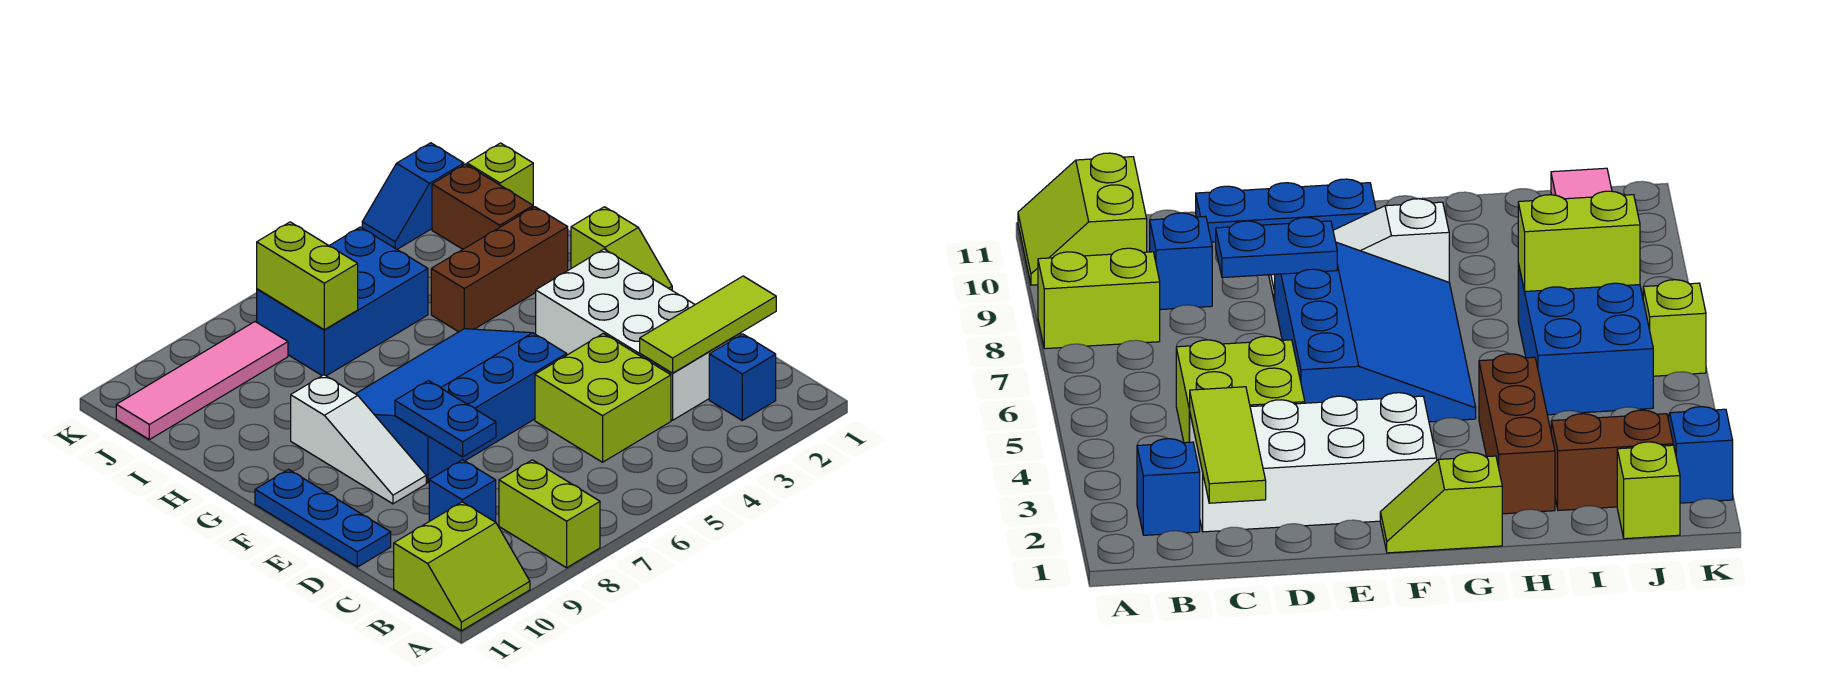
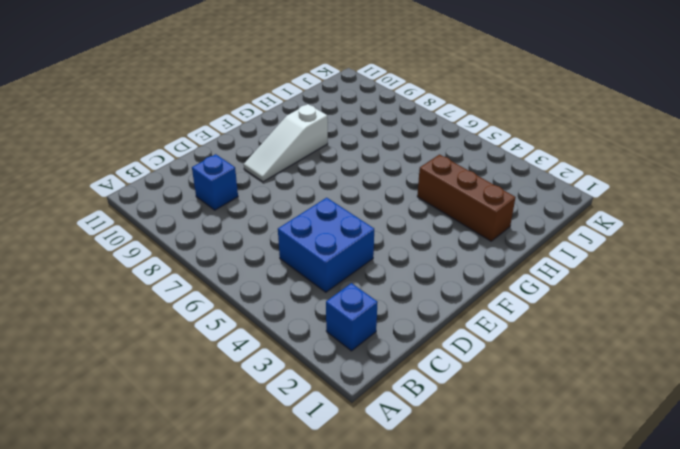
blue brick C4:D5 level 1 -> lime brick C4:D5 level 1
none -> lime brick A8:B8 level 1
none -> lime slope A10:B11 level 1 top B
none -> white brick C2:F3 level 1

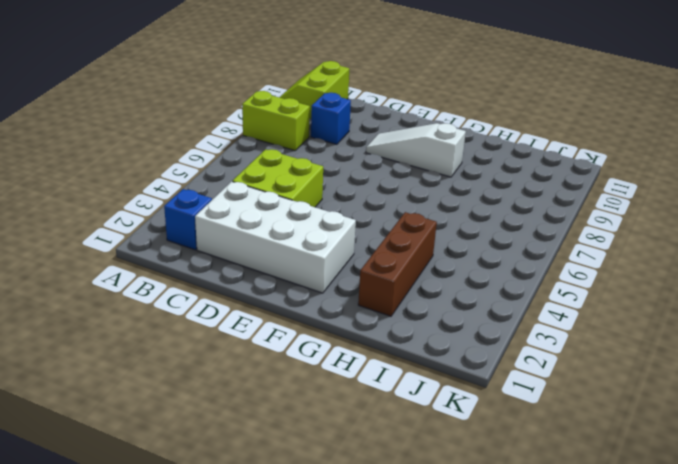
none -> blue plate D11:F11 level 1
none -> blue slope E5:G8 level 1 top E
none -> lime slope F1:G1 level 1 top G

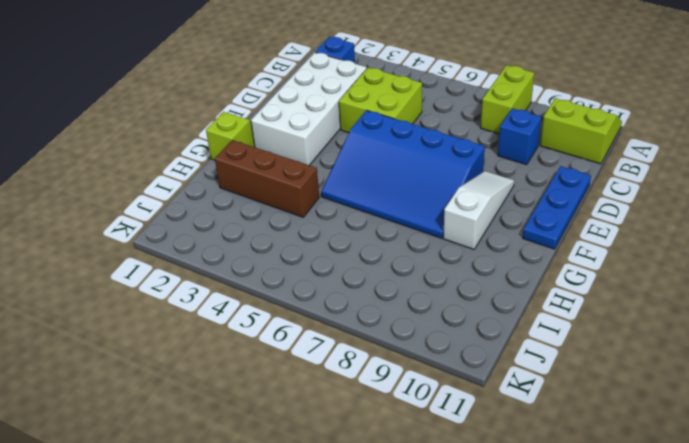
none -> brown brick I2:J2 level 1
none -> blue brick I5:J7 level 1
none -> lime brick J1 level 1

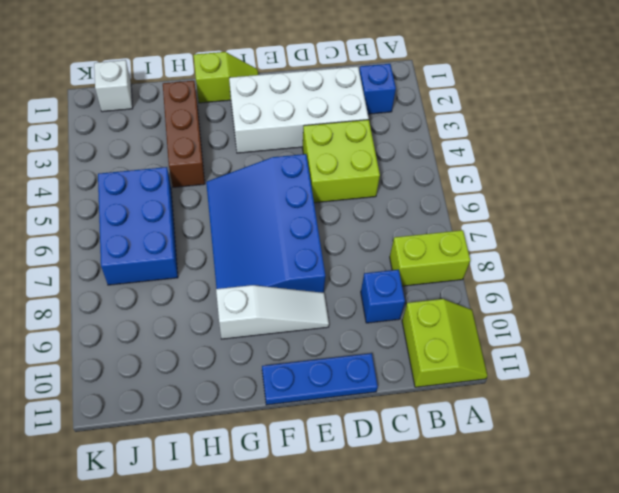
white brick J1 level 1 -> lime brick J1 level 1
none -> brown brick I2:J2 level 1
none -> pink tile J8:J11 level 1
none -> blue slope K2:K3 level 1 top 2

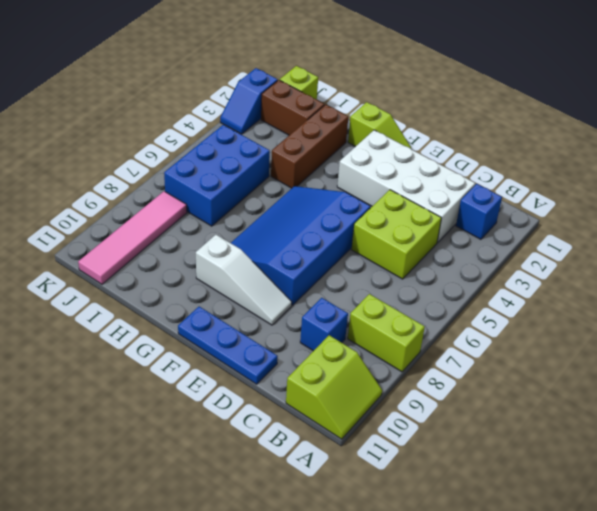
none -> lime brick K6 level 1
none -> lime tile C1:C3 level 2
none -> blue plate D8:E8 level 2

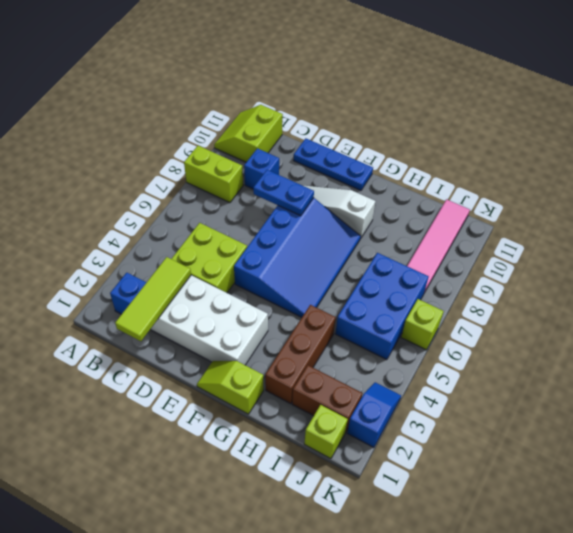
none -> lime brick I7:J7 level 2

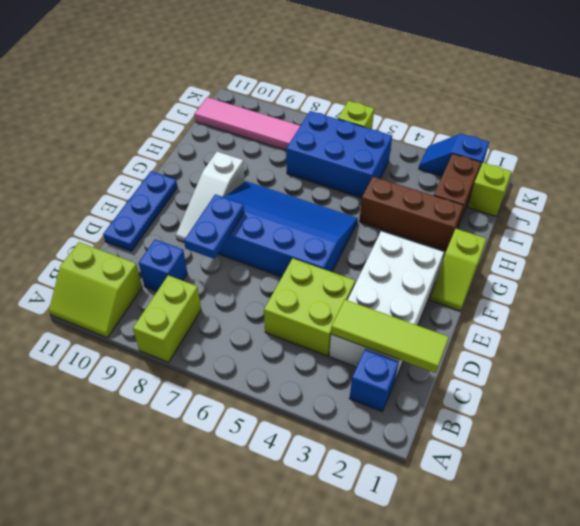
none -> lime brick I7:J7 level 2

